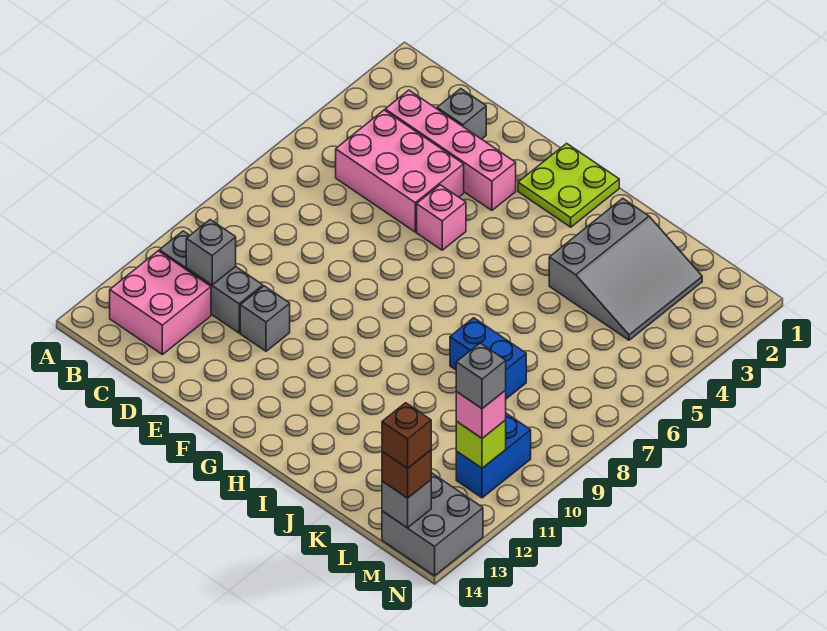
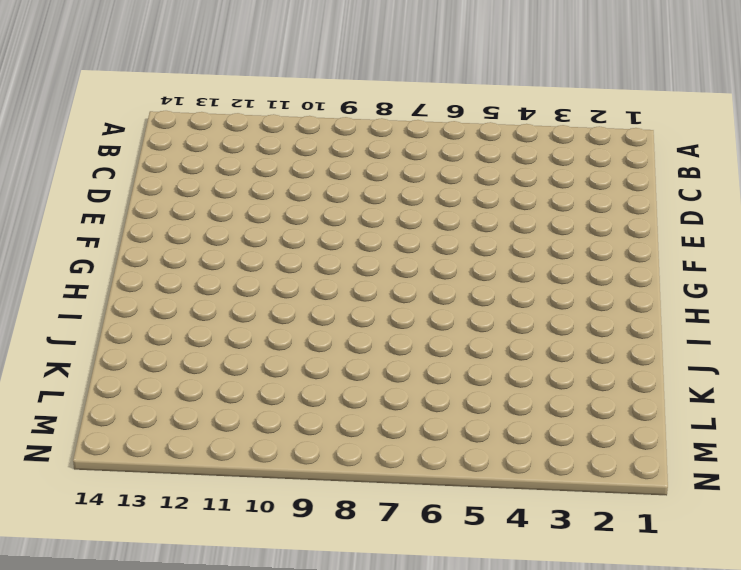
none -> grey brick B11:D11 level 1
none -> pink brick B12:C13 level 1
none -> pink brick C3:F3 level 1

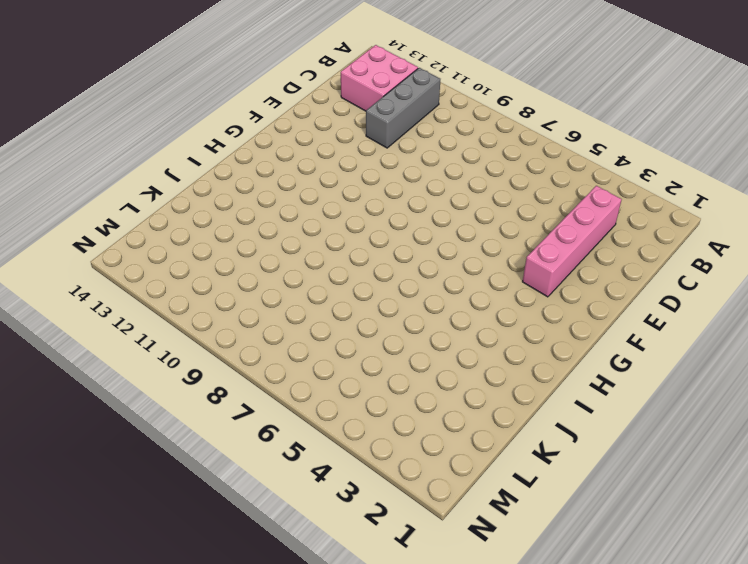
none -> pink brick C4:E5 level 1
none -> grey brick D2 level 1
none -> grey brick E11 level 1

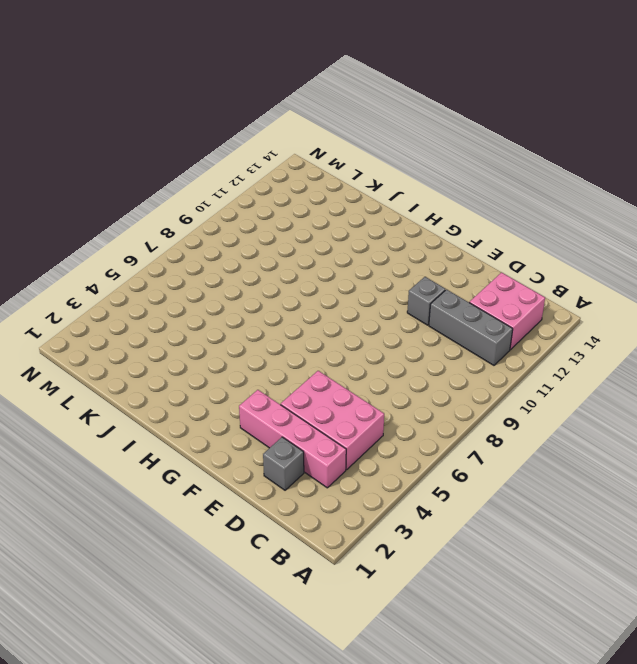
none -> pink brick F5 level 1
none -> lime plate G1:H2 level 1
none -> grey slope J2:L4 level 1 top J

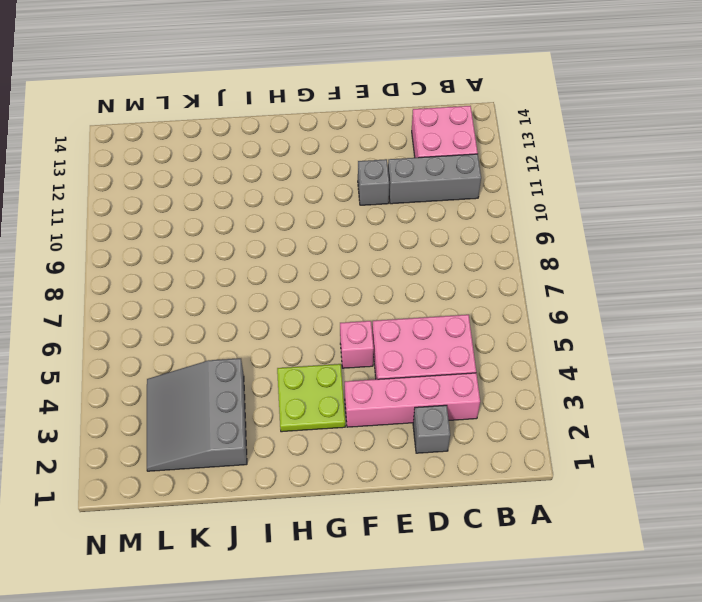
lime plate G3:H4 level 1 -> lime plate G1:H2 level 1
none -> blue brick J8:K8 level 1
none -> blue brick M10:M11 level 1
none -> grey brick M13:N14 level 1

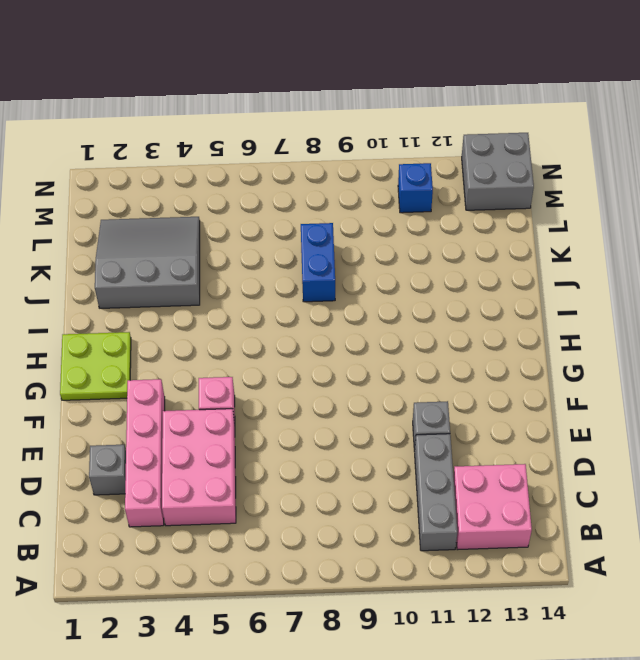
blue brick M11 level 1 -> blue brick M10:M11 level 1
none -> grey brick C11 level 2
none -> lime brick M11 level 2
none -> grey brick M14 level 2

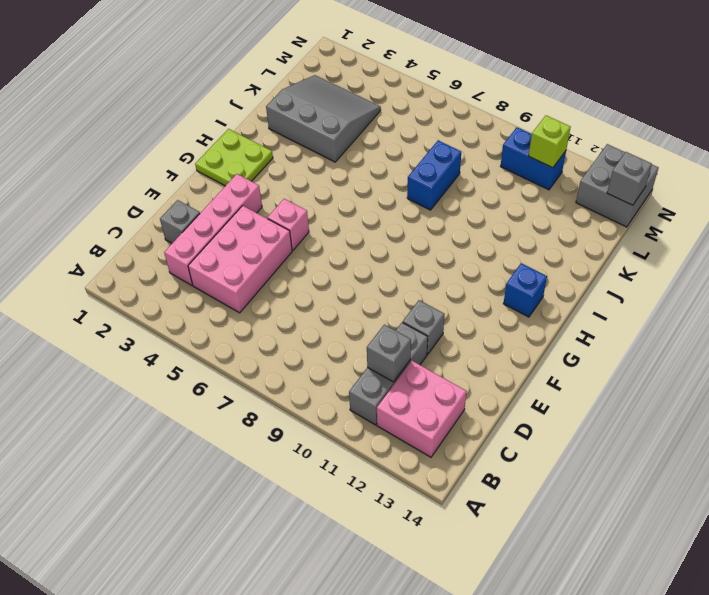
blue brick H13 level 1 -> none
none -> pink brick M11 level 3
none -> brown brick M14 level 3
none -> grey brick M11 level 4

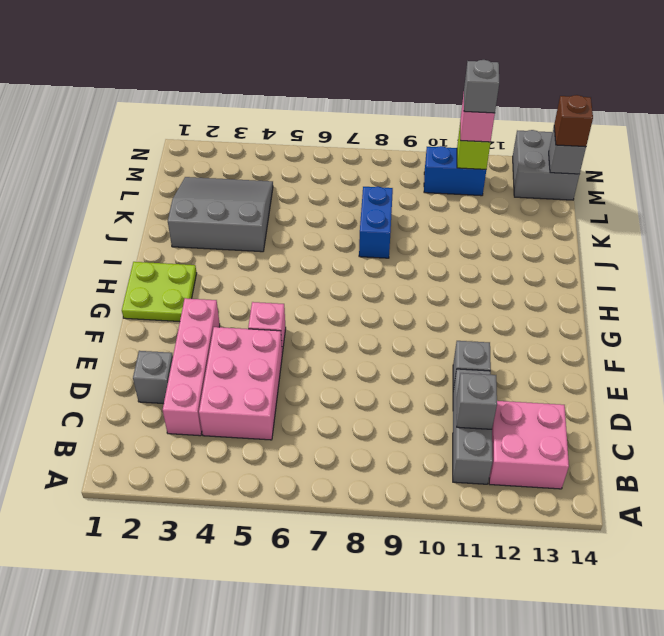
none -> brown brick M14 level 4

